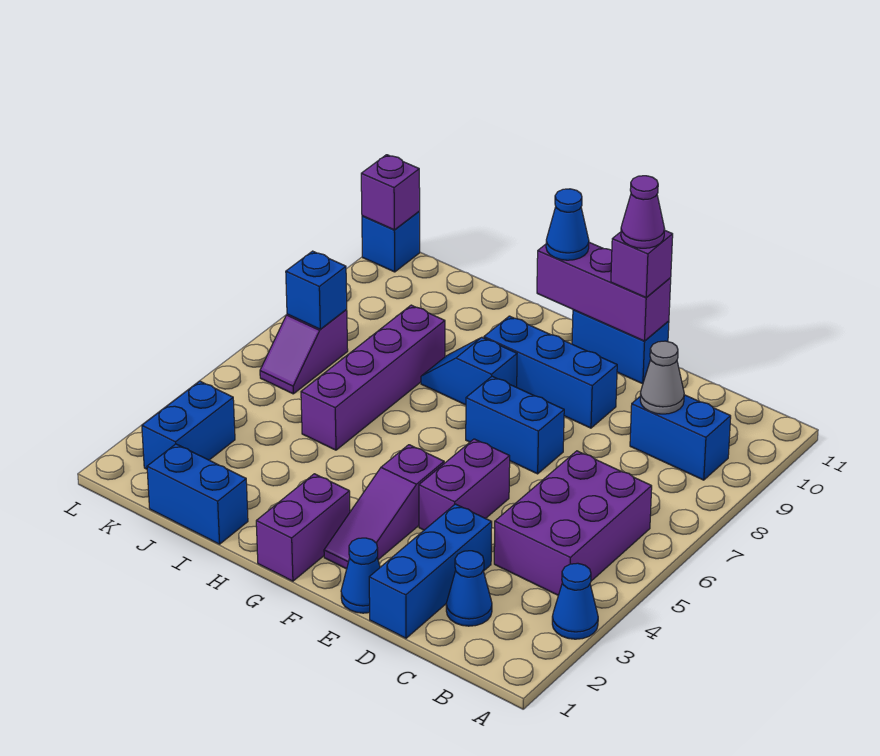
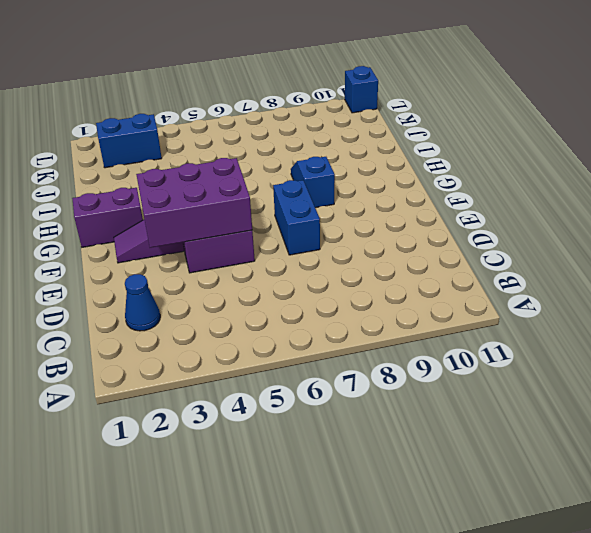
purple brick E3:F5 level 2 -> purple brick B4:C6 level 1
none -> blue cone A3 level 1
none -> blue brick B9:C9 level 1
none -> blue brick D1:D3 level 1

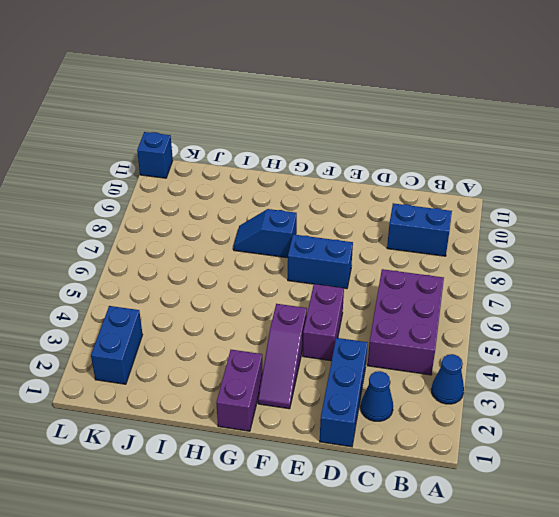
none -> blue cone E1 level 1
none -> blue brick E9:G9 level 1
none -> blue brick E11:F11 level 1

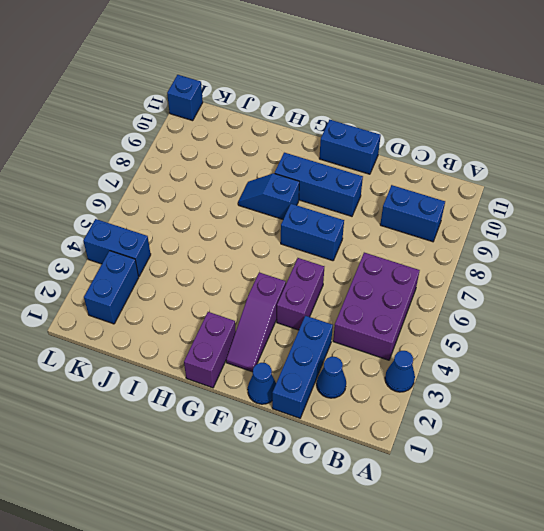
blue brick K4:L4 level 1 -> blue brick I1:J1 level 1
none -> purple brick I5:I8 level 1
none -> purple slope K6:K7 level 1 top 7
none -> grey cone C9 level 2

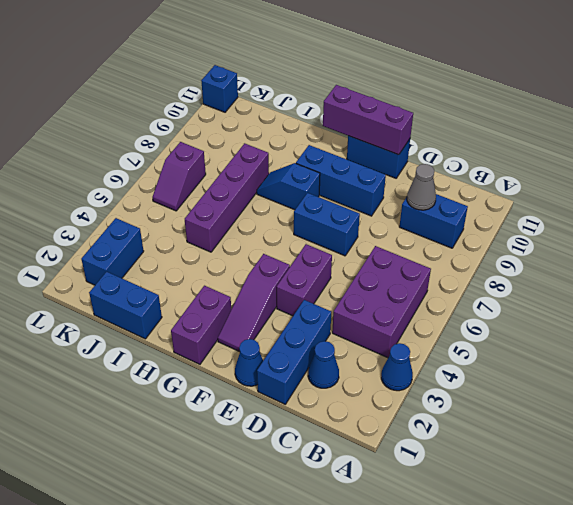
none -> blue brick K7 level 2
none -> purple brick L11 level 2
none -> purple brick E11 level 3

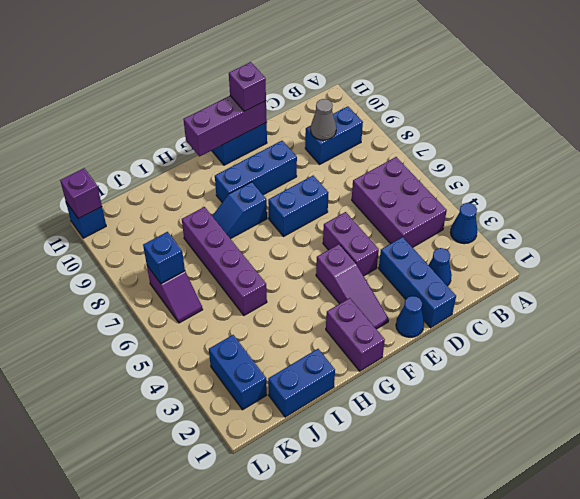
none -> blue cone G11 level 3
none -> purple cone E11 level 4

